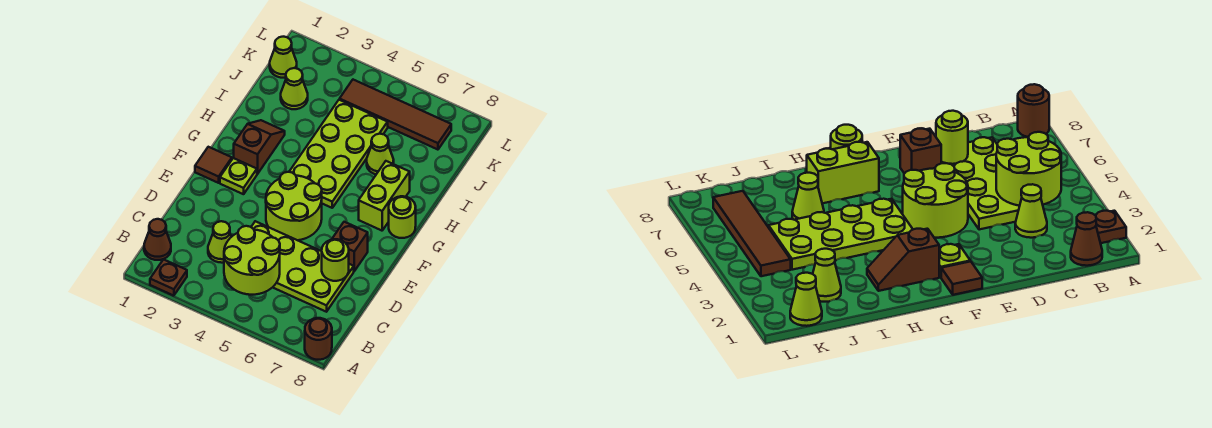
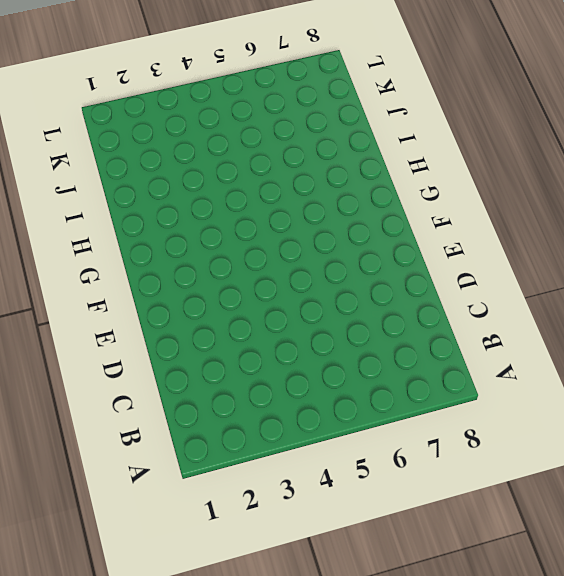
none -> brown plate A2 level 1
none -> brown round brick A8 level 1
none -> brown cone B1 level 1

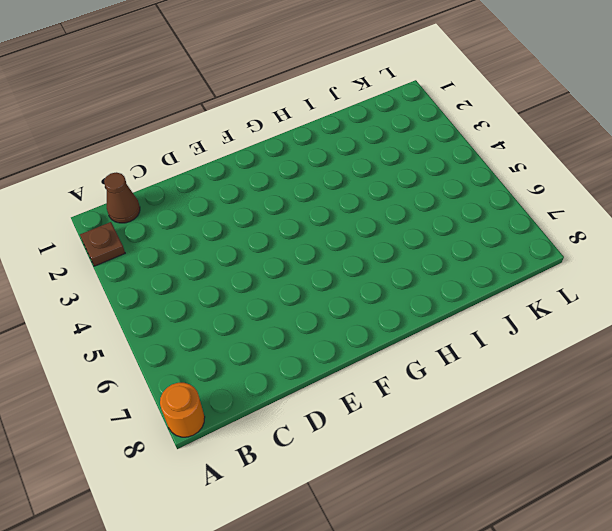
orange round brick A8 level 1 -> brown round brick A8 level 1
none -> lime cone C3 level 1
none -> lime plate C4:D7 level 1
none -> lime round brick E4:F5 level 1

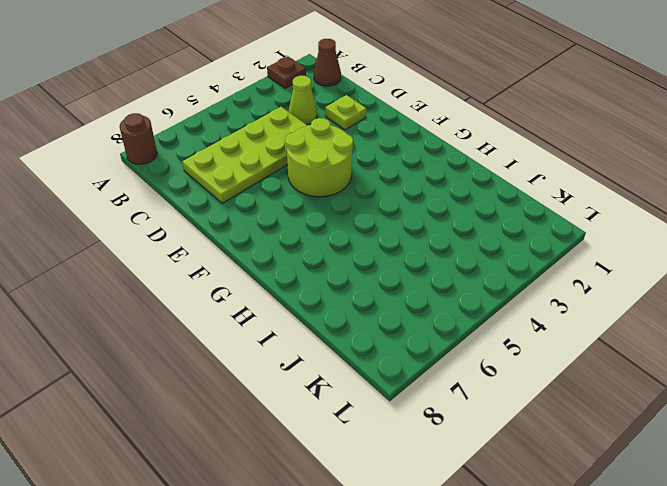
lime plate D2 level 1 -> lime plate F2 level 1
none -> brown brick E7 level 1
none -> brown tile F1 level 1
none -> brown slope G2:H2 level 1 top G

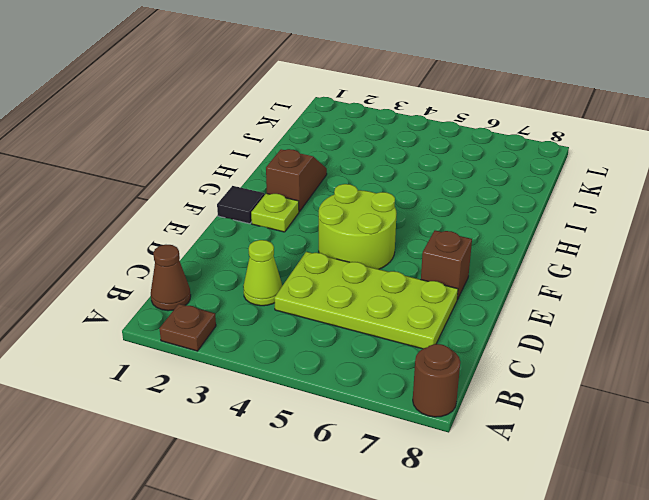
black tile F1 level 1 -> brown tile F1 level 1
none -> lime plate G4:J5 level 1
none -> lime brick G7:H7 level 1
none -> lime round brick G8 level 1

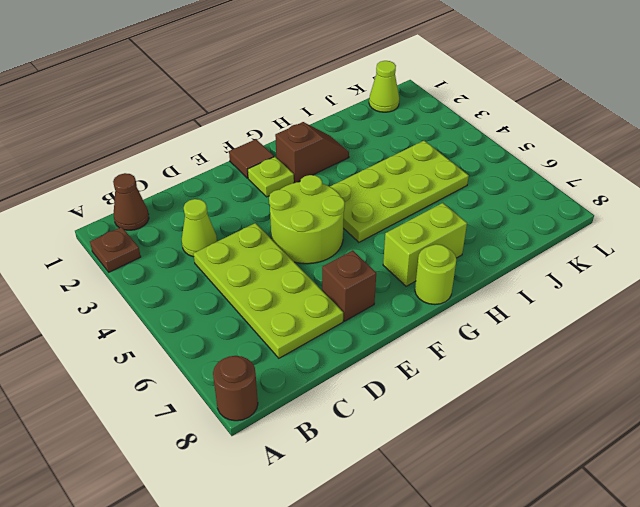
none -> lime cone I6 level 1
none -> lime cone J2 level 1
none -> brown tile K4:K7 level 1

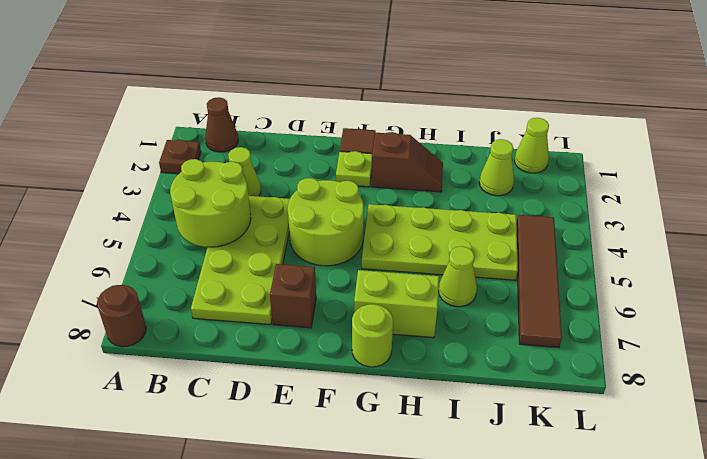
none -> lime round brick D7 level 2

